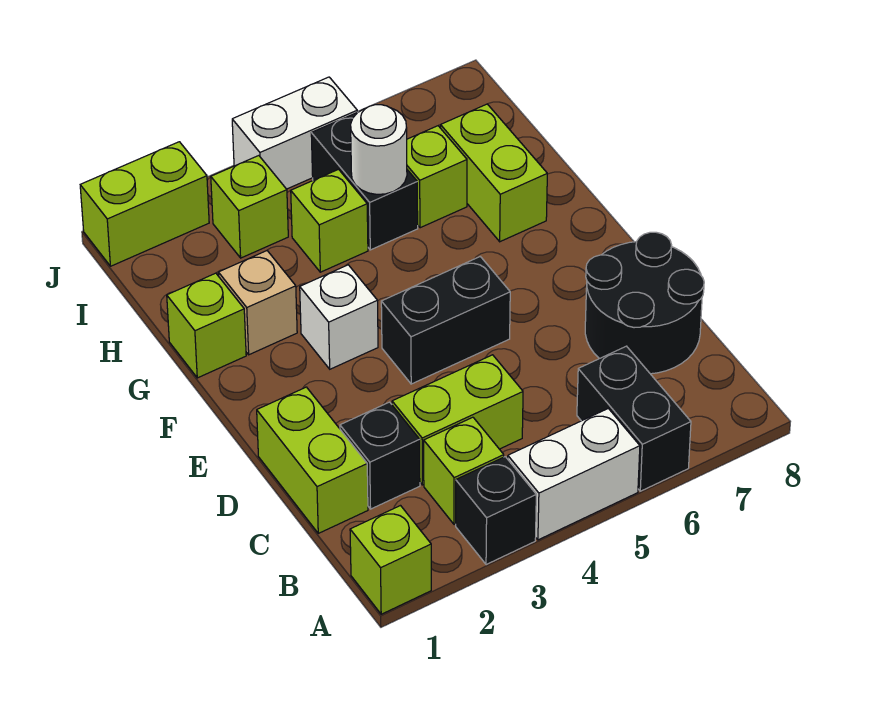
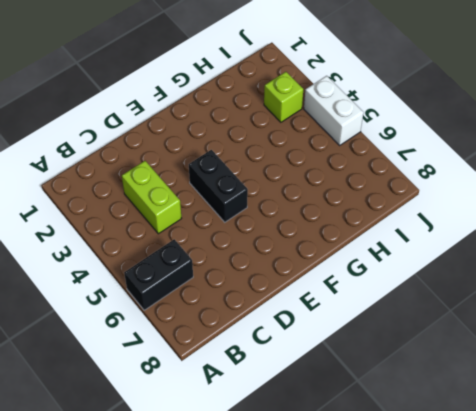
none -> lime brick A1 level 1
none -> black brick A3 level 1
none -> white brick A4:A5 level 1

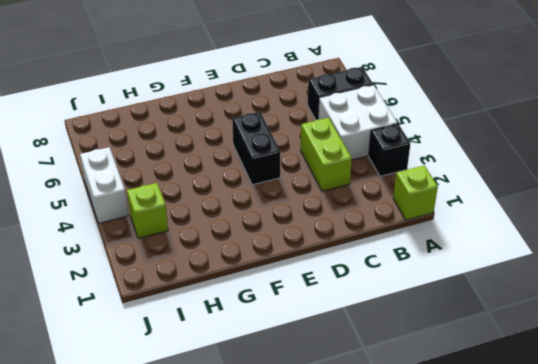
white brick A4:B5 level 1 -> white brick A4:A5 level 1
none -> lime brick B3 level 1
none -> lime brick C1:D1 level 1
none -> black brick C2 level 1

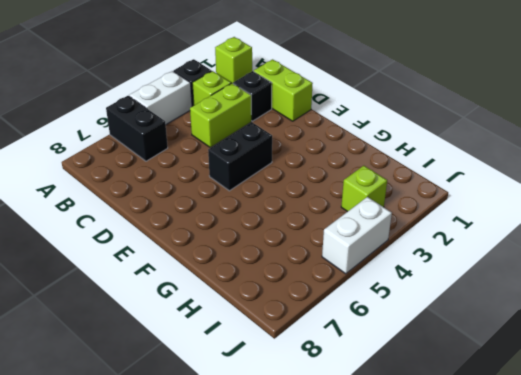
none -> black round brick C7:D8 level 1
none -> white brick F3 level 1
none -> lime brick G1 level 1

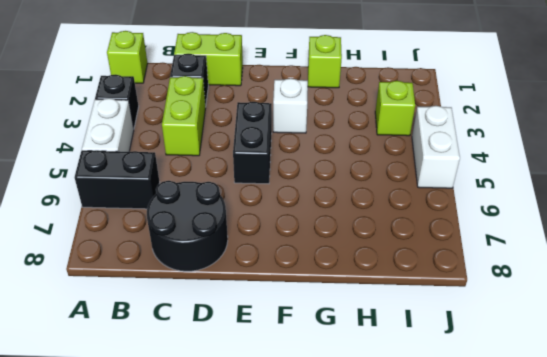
none -> lime brick B3 level 1
none -> tan brick G2 level 1
none -> lime brick G7:H7 level 1

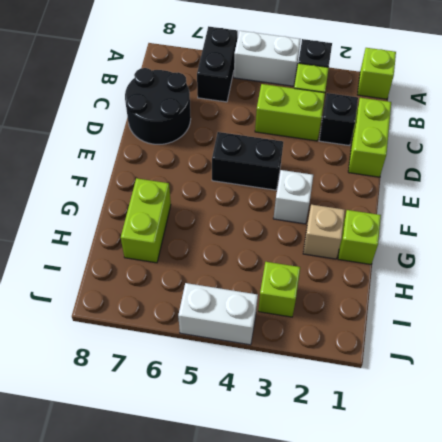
none -> lime brick H4 level 1
none -> black brick H5:I5 level 1
none -> lime brick H6 level 1

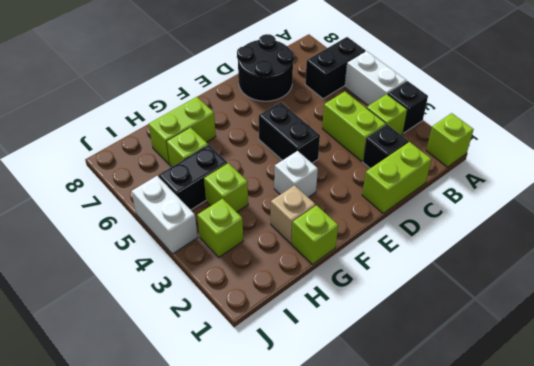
none -> lime brick J1:J2 level 1
none -> white round brick H5 level 2

